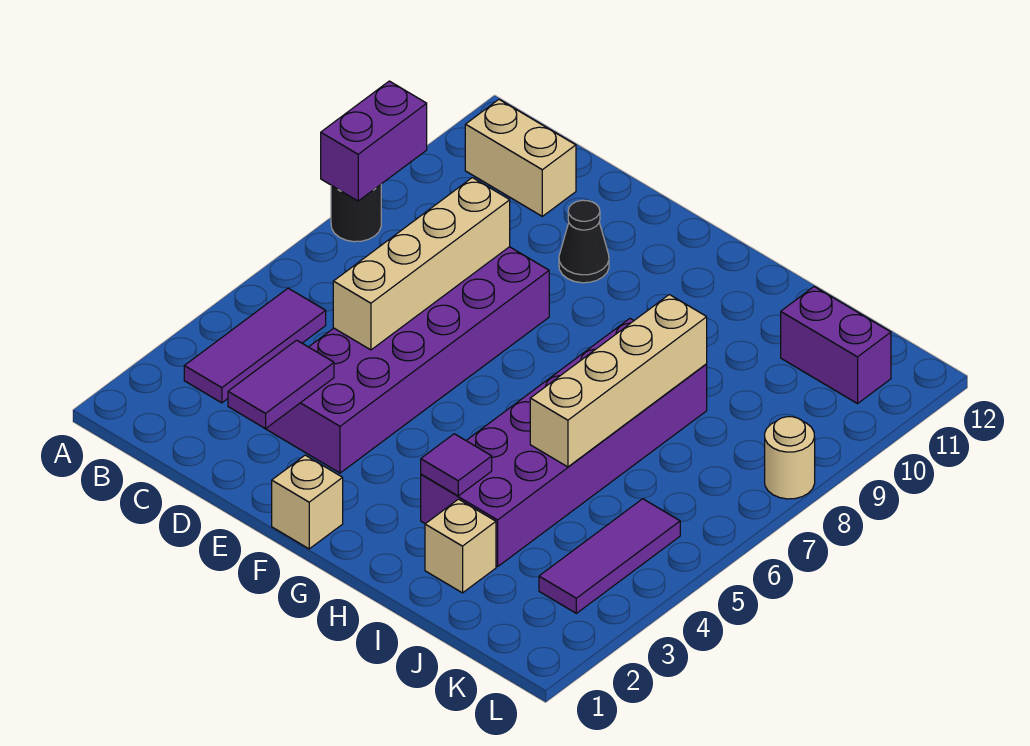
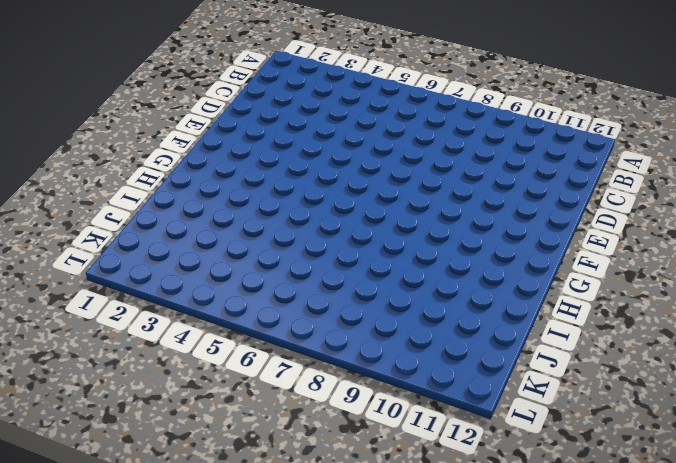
none -> black round brick A8 level 1
none -> purple tile B3:B5 level 1
none -> tan brick B11:C11 level 1

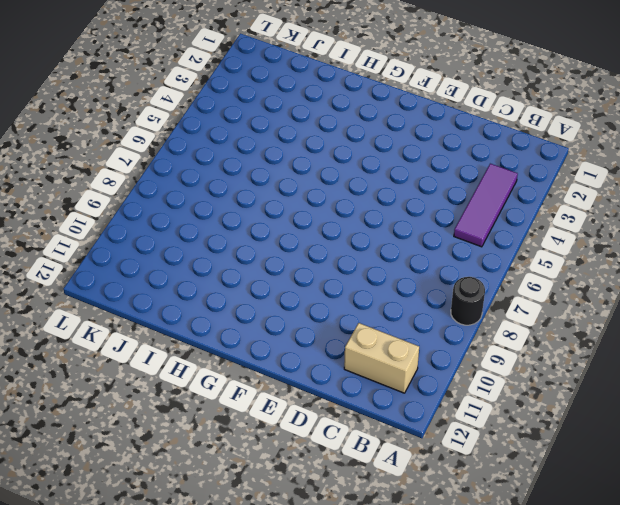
none -> purple brick D3:E8 level 1
none -> black cone E10 level 1
none -> tan brick F1 level 1

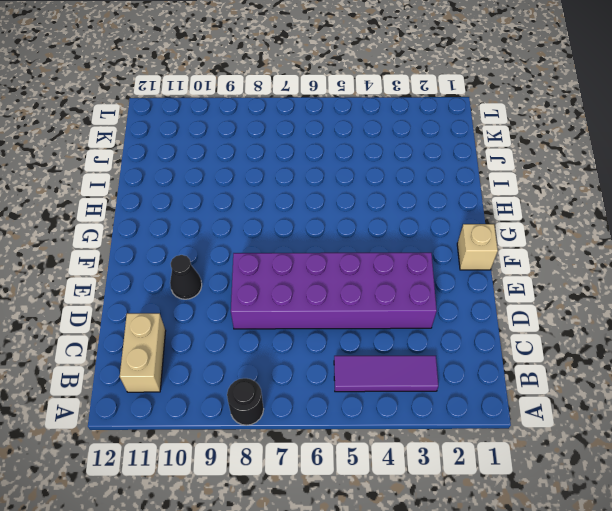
none -> purple brick H3:I8 level 1
none -> tan brick I2 level 1
none -> purple brick J11:K11 level 1

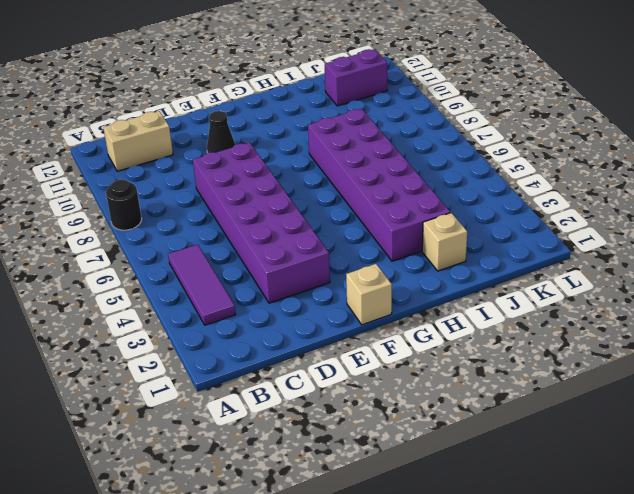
none -> purple tile K3:K5 level 1
none -> tan round brick L8 level 1
none -> purple brick A8:A9 level 2

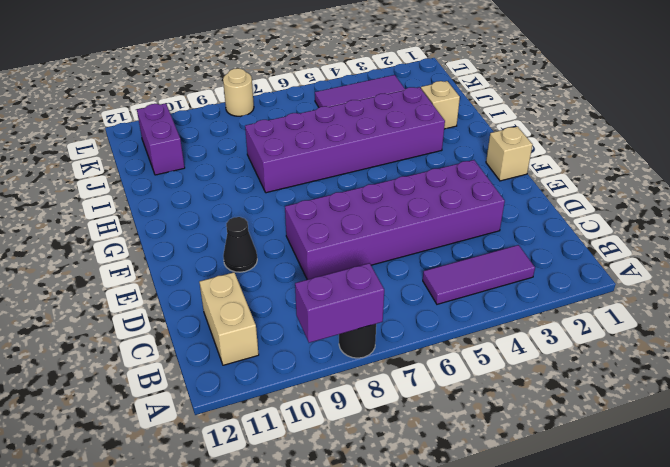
none -> purple tile D2:D3 level 2
none -> tan brick D5:D8 level 2
none -> purple tile H3 level 2

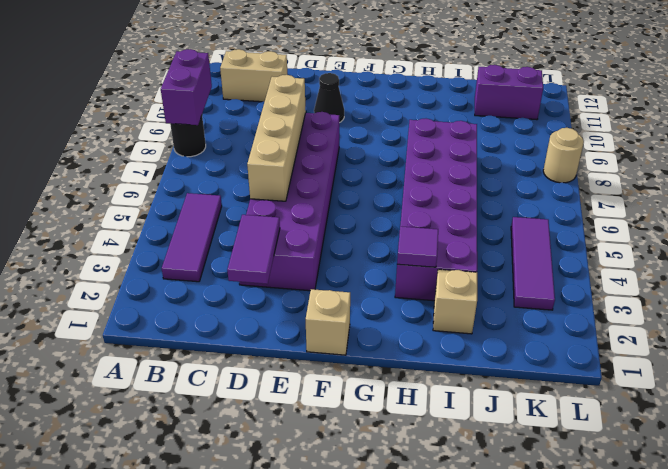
none -> tan brick I5:I8 level 2

